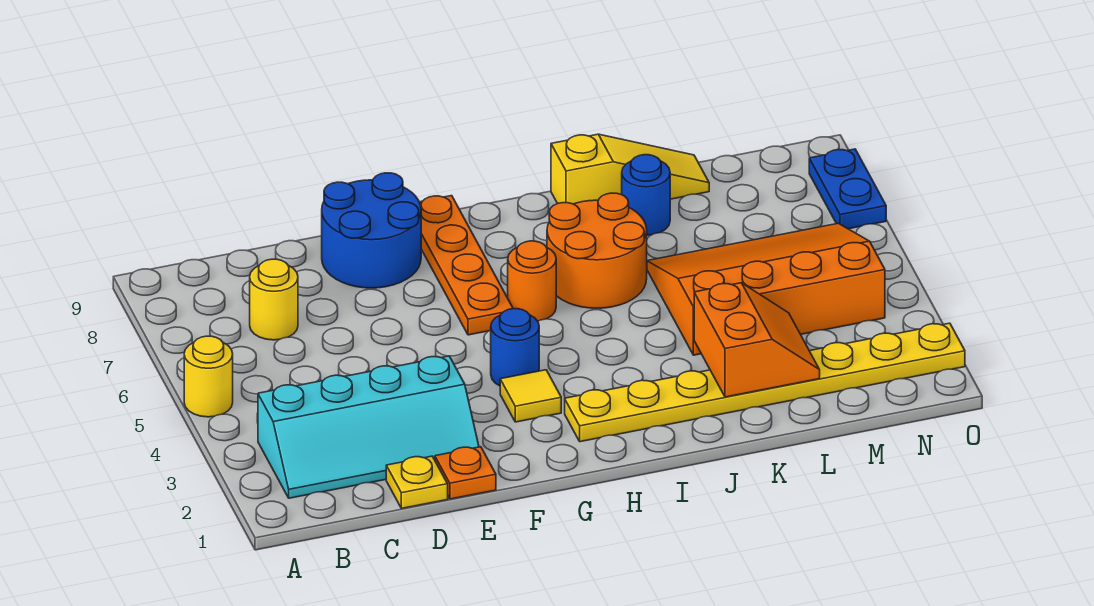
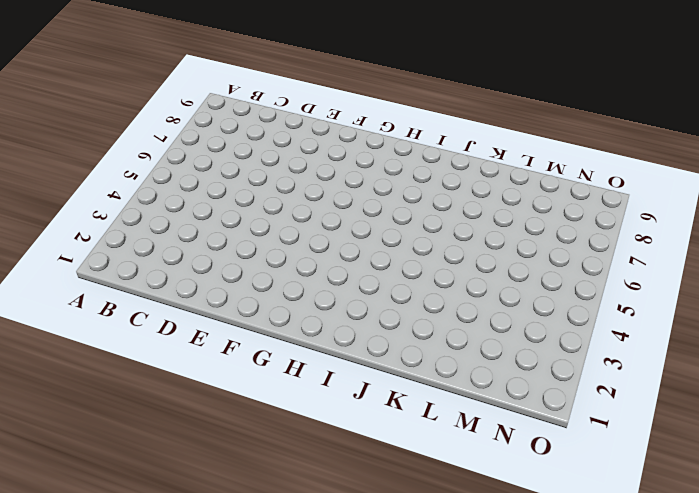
none -> yellow round brick A5 level 1
none -> cyan slope B2:E3 level 1 top 3
none -> yellow round brick C7 level 1

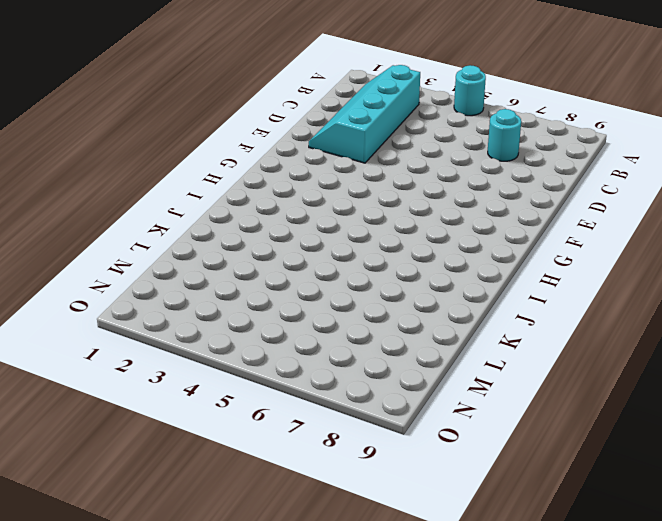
cyan round brick A5 level 1 -> yellow round brick A5 level 1
cyan round brick C7 level 1 -> yellow round brick C7 level 1
none -> yellow plate D1 level 1
none -> orange plate E1 level 1
none -> blue round brick E8:F9 level 1

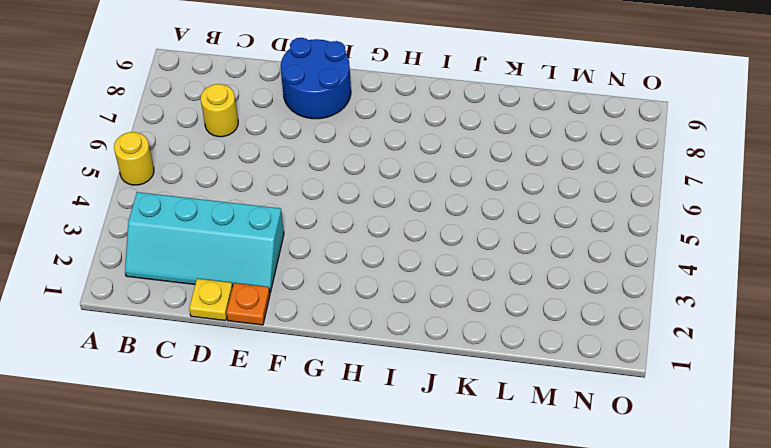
none -> yellow tile G3 level 1
none -> blue round brick G4 level 1
none -> orange plate G6:G9 level 1

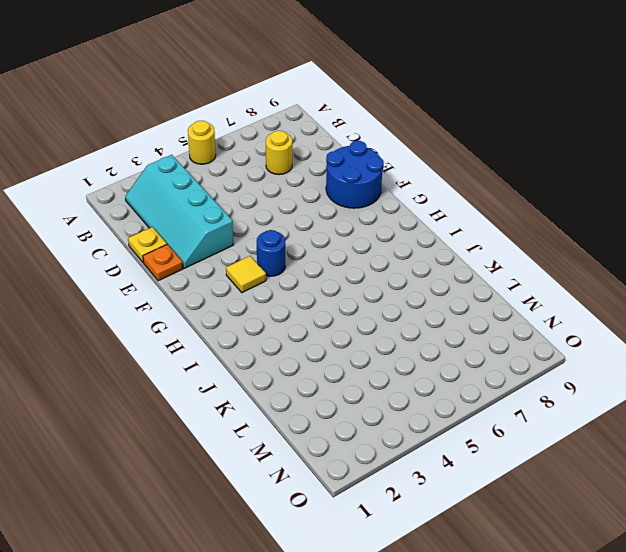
none -> orange plate G6:G9 level 1
none -> yellow plate H2:O2 level 1
none -> orange round brick H6 level 1

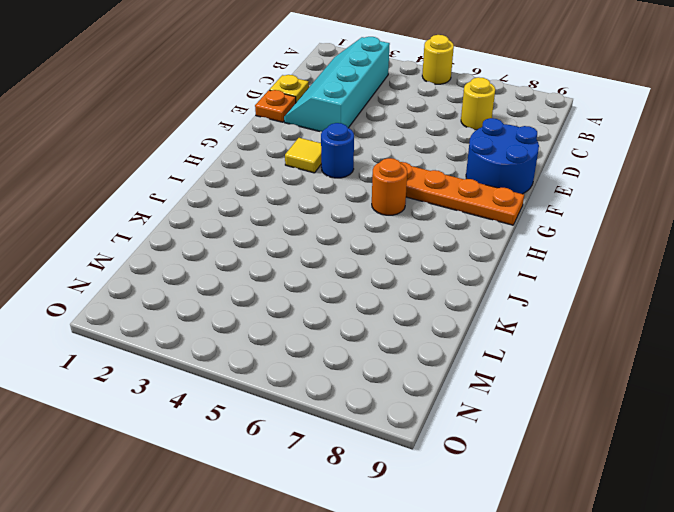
none -> yellow plate H2:O2 level 1
none -> orange round brick I6:J7 level 1
none -> yellow slope J9:L9 level 1 top J

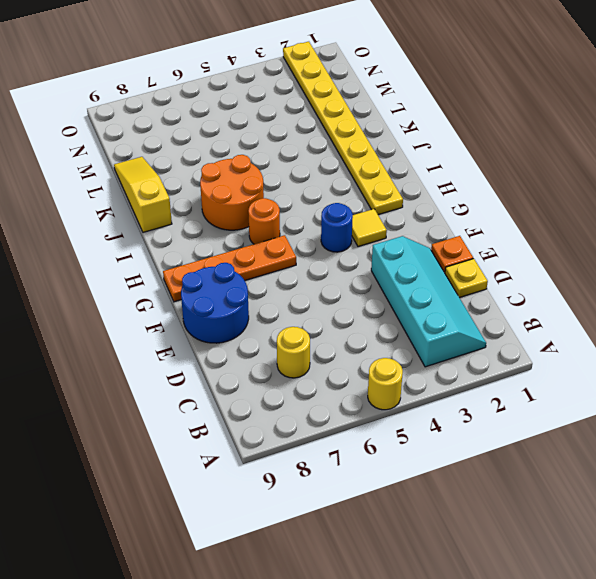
none -> orange slope K4:N6 level 1 top 4
none -> blue round brick K8 level 1
none -> blue plate O7:O8 level 1

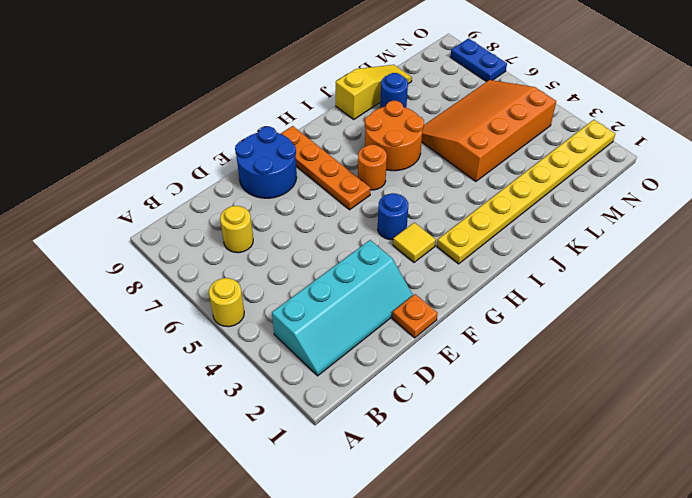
none -> yellow plate D1 level 1
none -> orange slope K2:L3 level 2 top K

